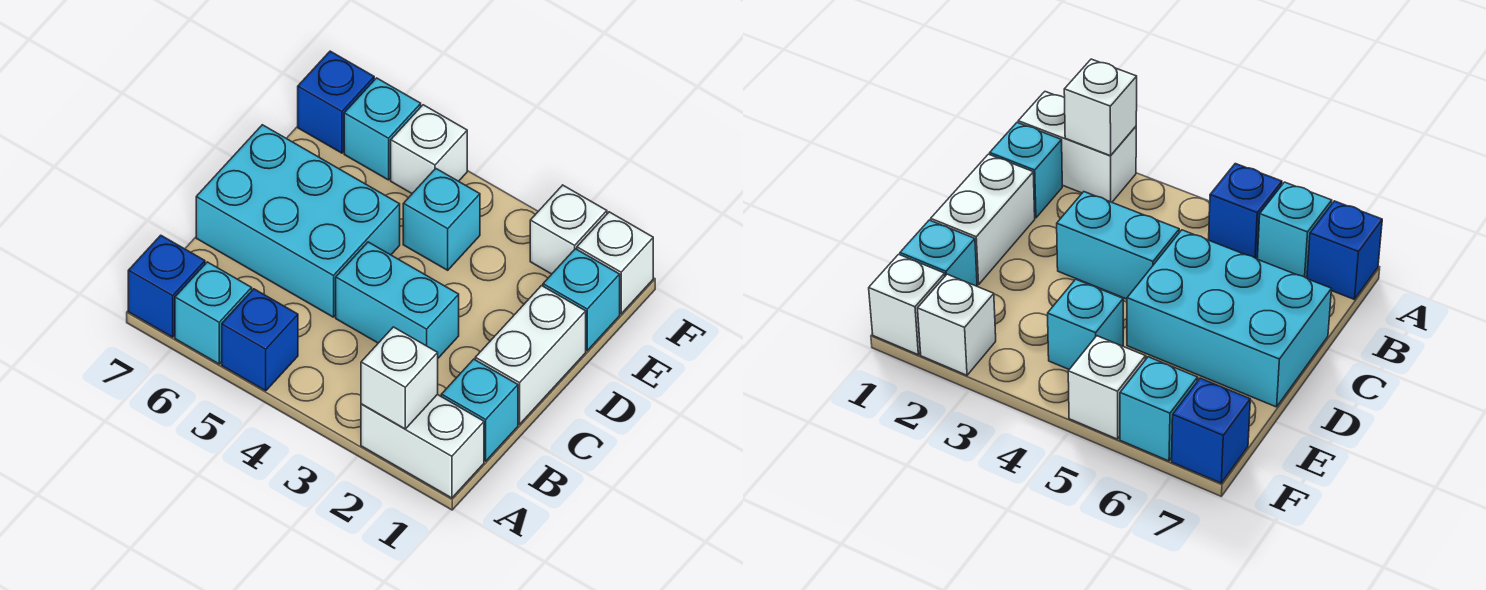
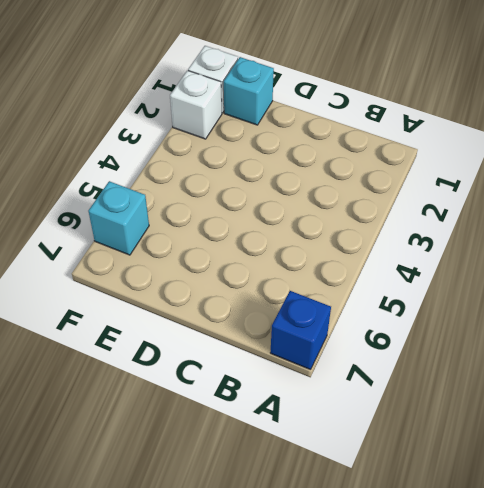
none -> white brick A1:A2 level 1
none -> blue brick A5 level 1
none -> cyan brick A6 level 1

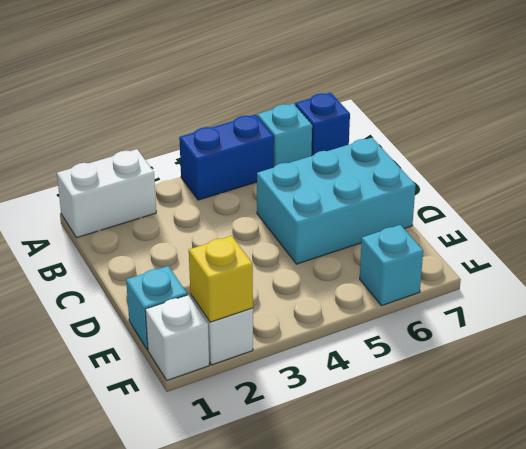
blue brick A4:A5 level 1 -> blue brick A5 level 1
yellow brick F2 level 2 -> none
none -> cyan brick B1 level 1
none -> white brick C1:D1 level 1
none -> cyan brick C3:C4 level 1

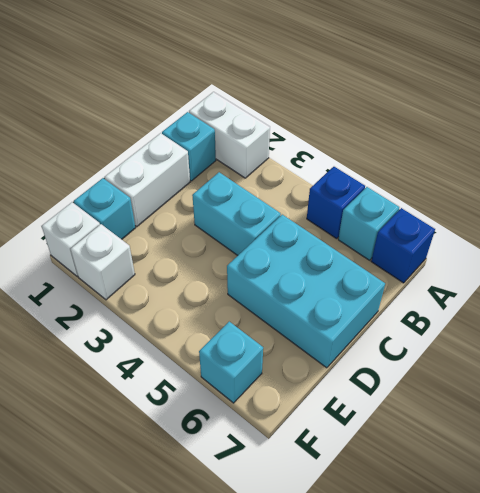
none -> cyan brick E4 level 1
none -> white brick F5 level 1
none -> blue brick F7 level 1

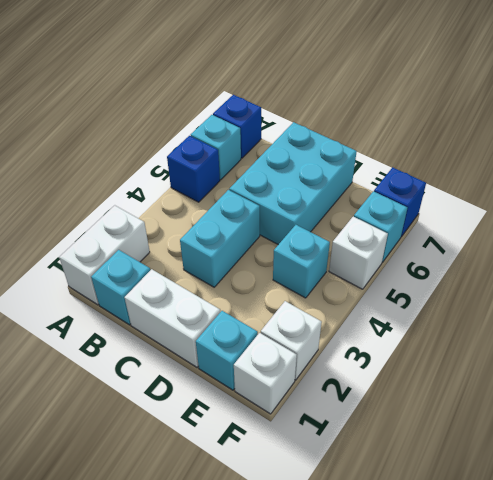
none -> white brick A2 level 2

